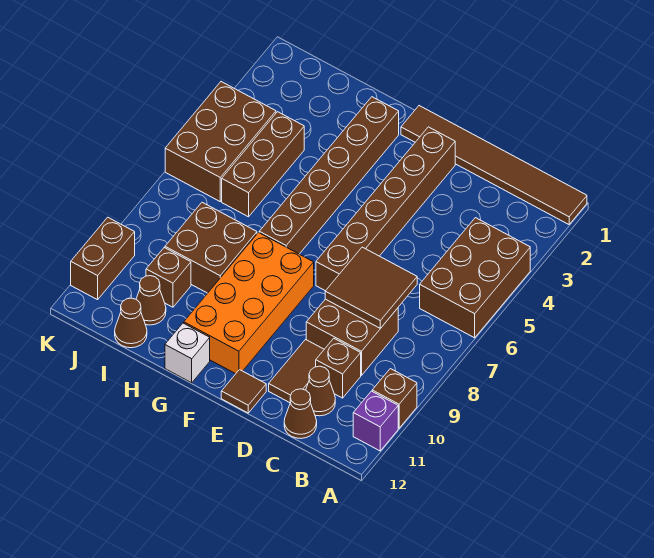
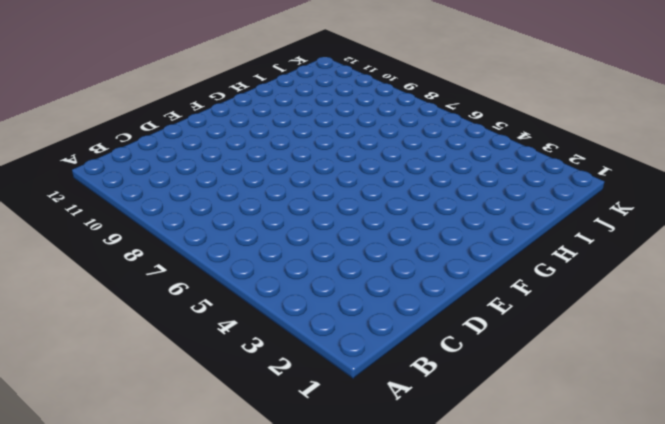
none -> brown tile A1:F1 level 1
none -> brown brick A4:B6 level 1
none -> brown brick A10 level 1

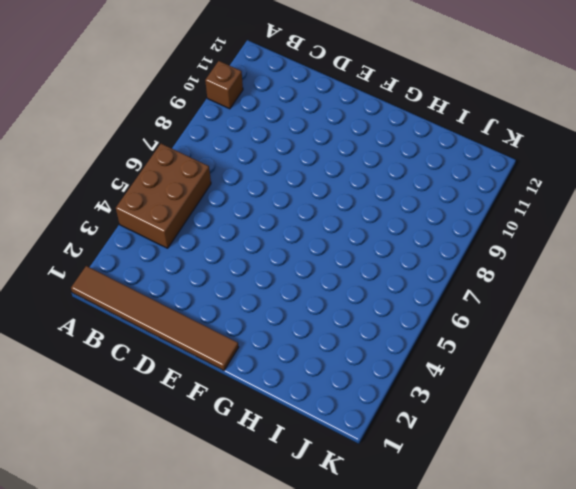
none -> purple brick A11 level 1
none -> brown brick C8:D9 level 1
none -> brown brick C10 level 1

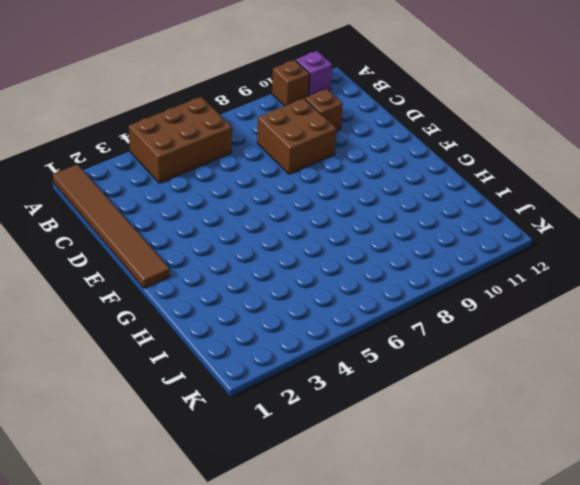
none -> brown cone C11 level 1
none -> brown cone C12 level 1
none -> brown tile D10:D11 level 1

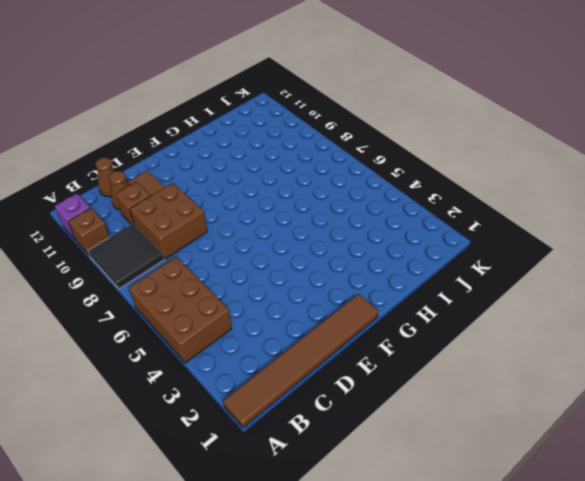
black tile A8:B9 level 1 -> none
none -> brown brick E2:E7 level 1
none -> brown tile E12 level 1
none -> orange brick F8:G11 level 1

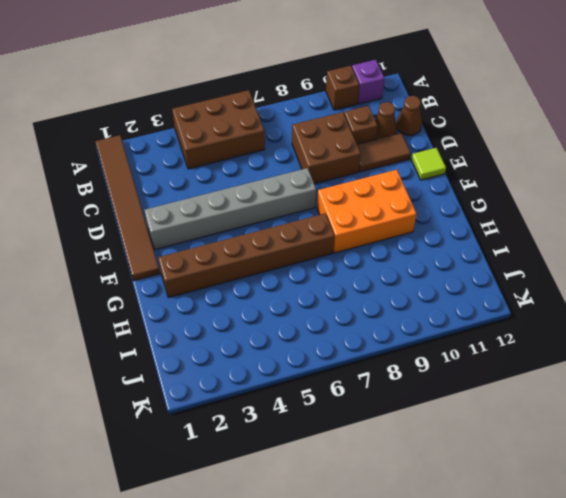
grey brick E2:E7 level 1 -> brown brick E2:E7 level 1
lime tile E12 level 1 -> brown tile E12 level 1
orange brick F8:G10 level 1 -> orange brick F8:G11 level 1
none -> white brick G12 level 1
none -> brown brick H8:I9 level 1
none -> brown brick I4:I6 level 1

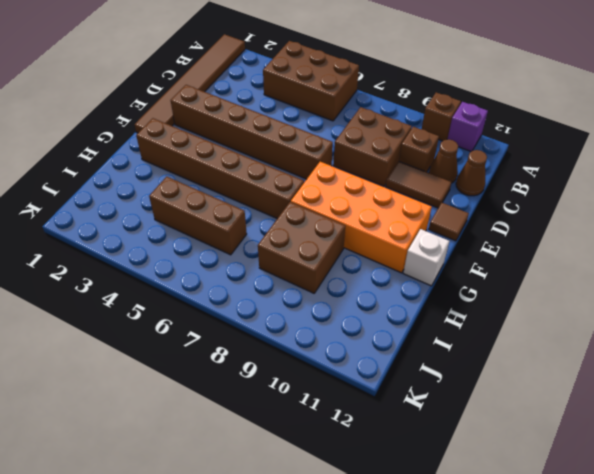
none -> brown brick I10 level 1
none -> brown cone I11 level 1
none -> brown cone I12 level 1

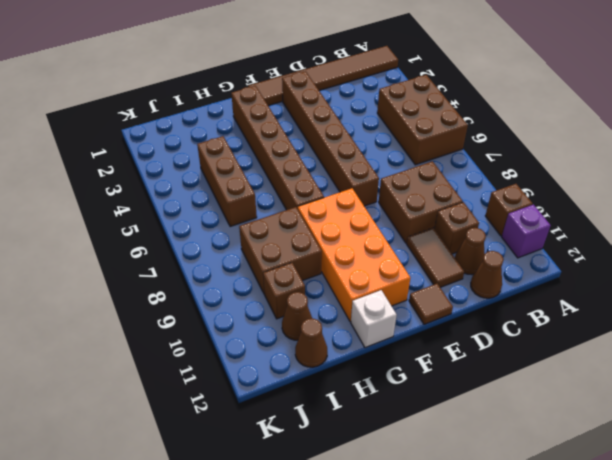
none -> brown brick J4:K6 level 1
none -> brown brick K10:K11 level 1
none -> brown tile C7:D8 level 2

